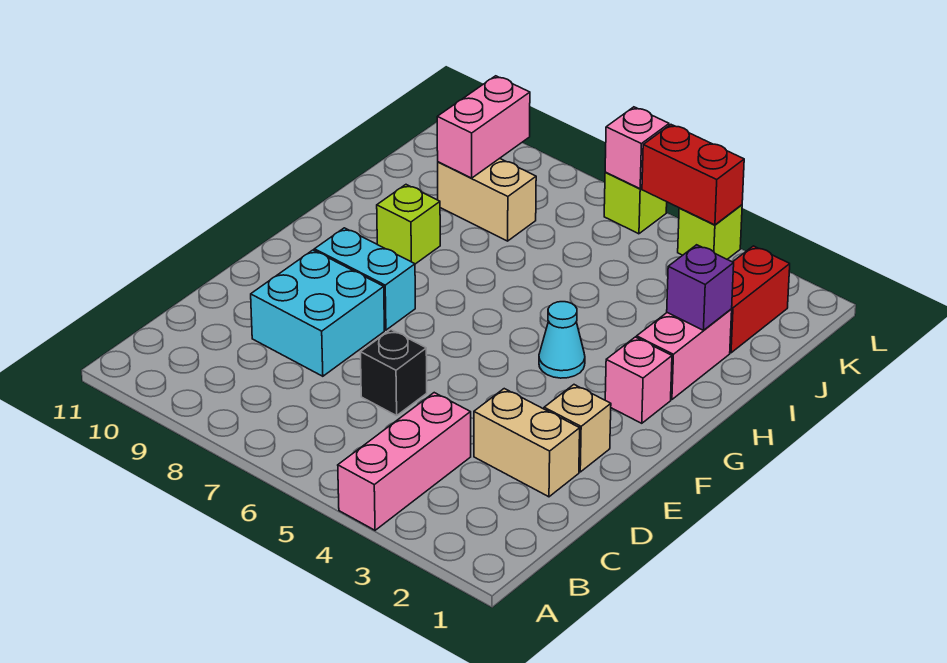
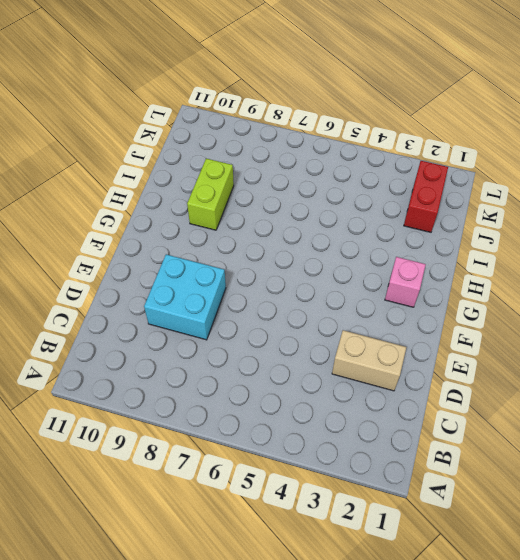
lime brick H9:I9 level 1 -> lime brick H9 level 1
none -> pink brick A4:C4 level 1
none -> black brick D6 level 1
none -> tan brick E2 level 1

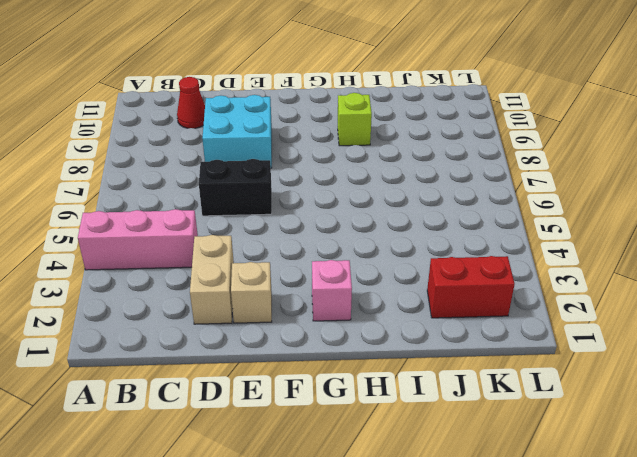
red cone C10 level 1 -> none
black brick D6:E6 level 1 -> black brick D6 level 1
none -> cyan brick F8:F9 level 1
none -> cyan cone G4 level 1
none -> pink brick H2:I2 level 1

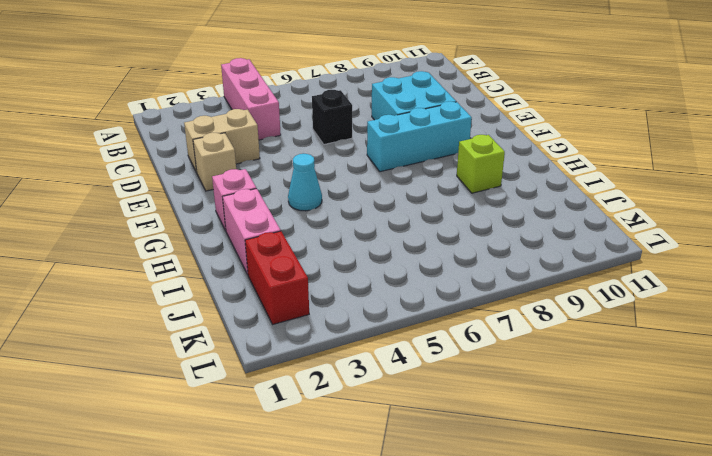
cyan brick F7:F9 level 1 -> cyan brick F8:F9 level 1
none -> tan brick J8:J9 level 1
none -> lime brick L4 level 1
none -> lime brick L6 level 1

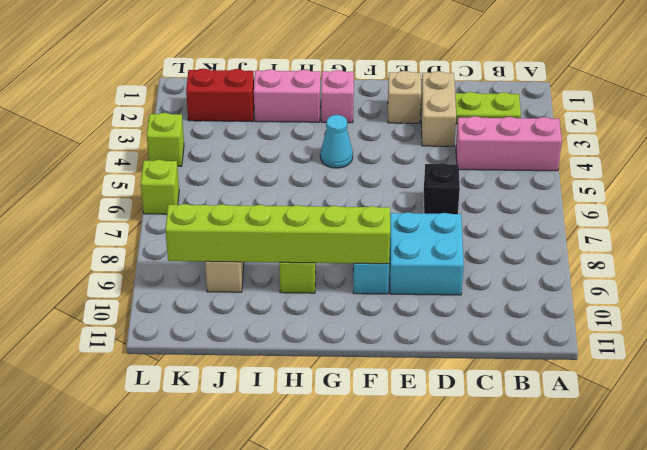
lime plate B2:C2 level 1 -> none
lime brick F9:K9 level 2 -> pink brick J9:K9 level 2
none -> purple brick I2 level 2
none -> red brick L4:L5 level 2
none -> pink brick L6 level 2

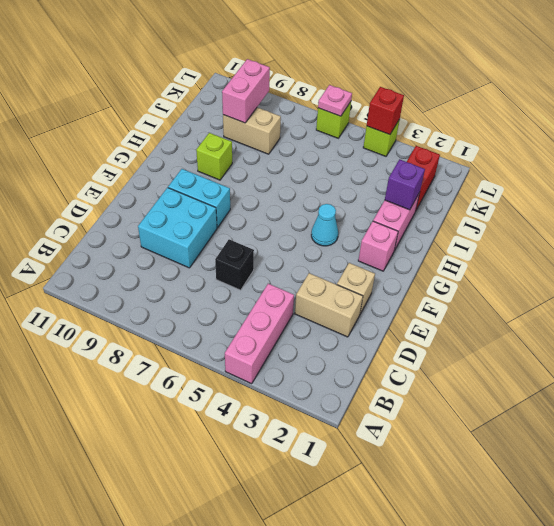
red brick L4 level 2 -> red brick L4:L5 level 2
pink plate L6 level 2 -> pink brick L6 level 2

